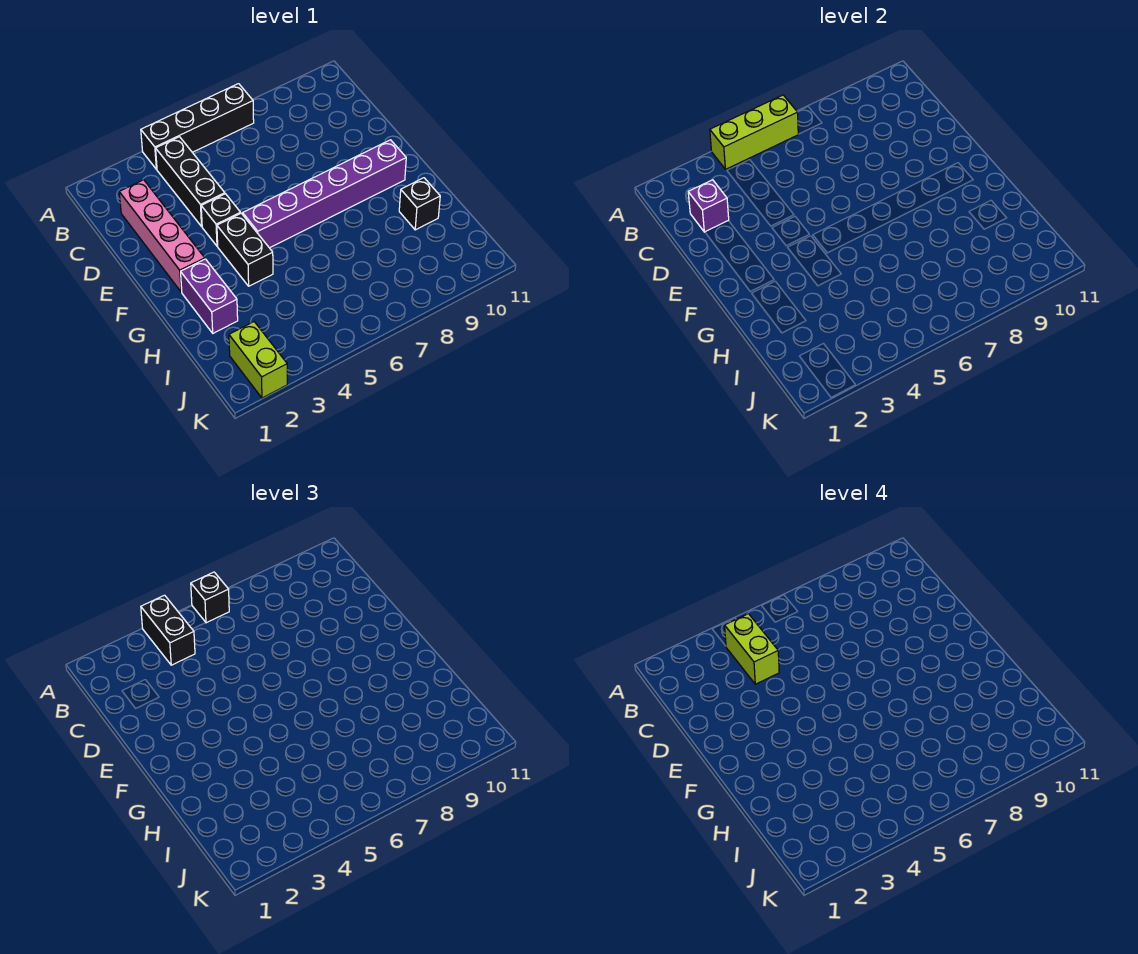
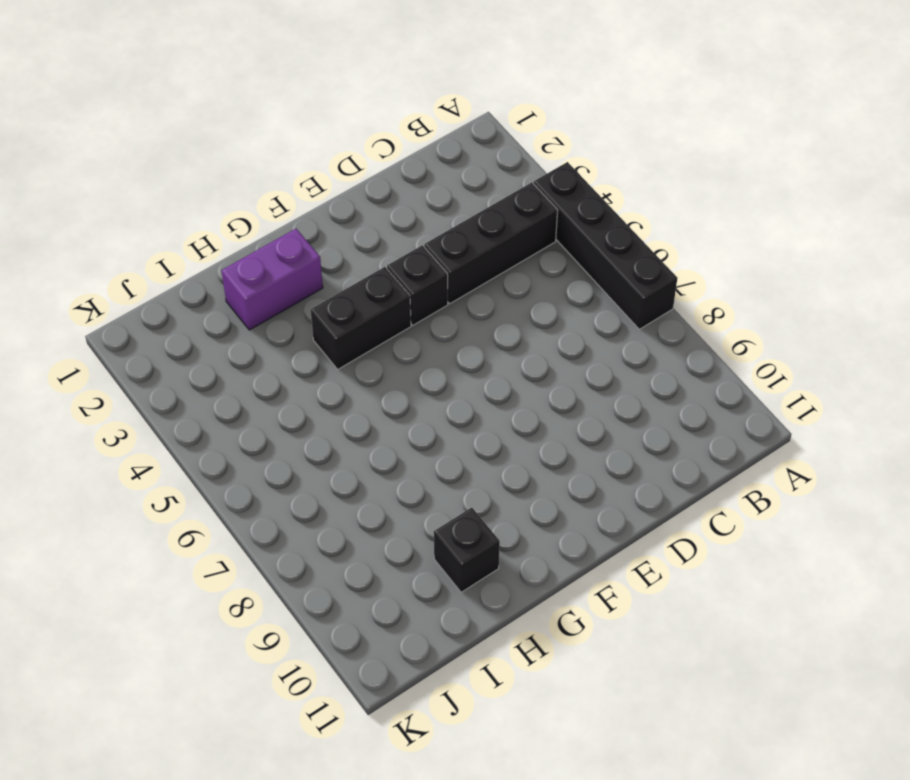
none -> pink brick C2:F2 level 1
none -> purple brick F5:F10 level 1
none -> lime brick J2:K2 level 1

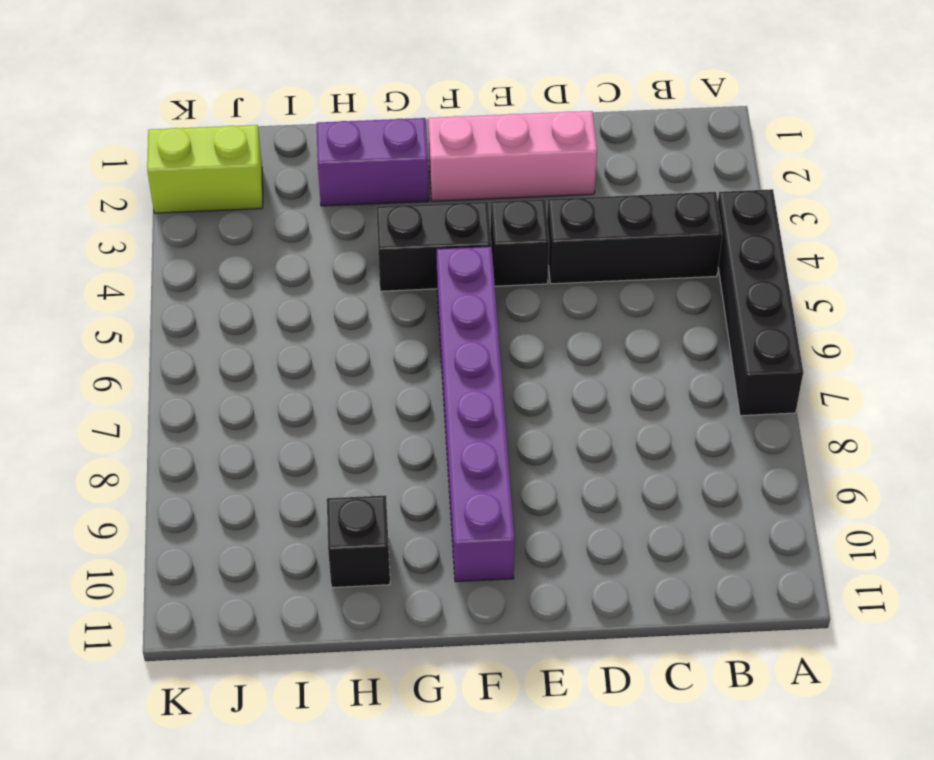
pink brick D2:F2 level 1 -> pink brick C2:F2 level 1
none -> lime brick A4:A6 level 2
none -> purple brick C2 level 2
none -> black brick A4:B4 level 3

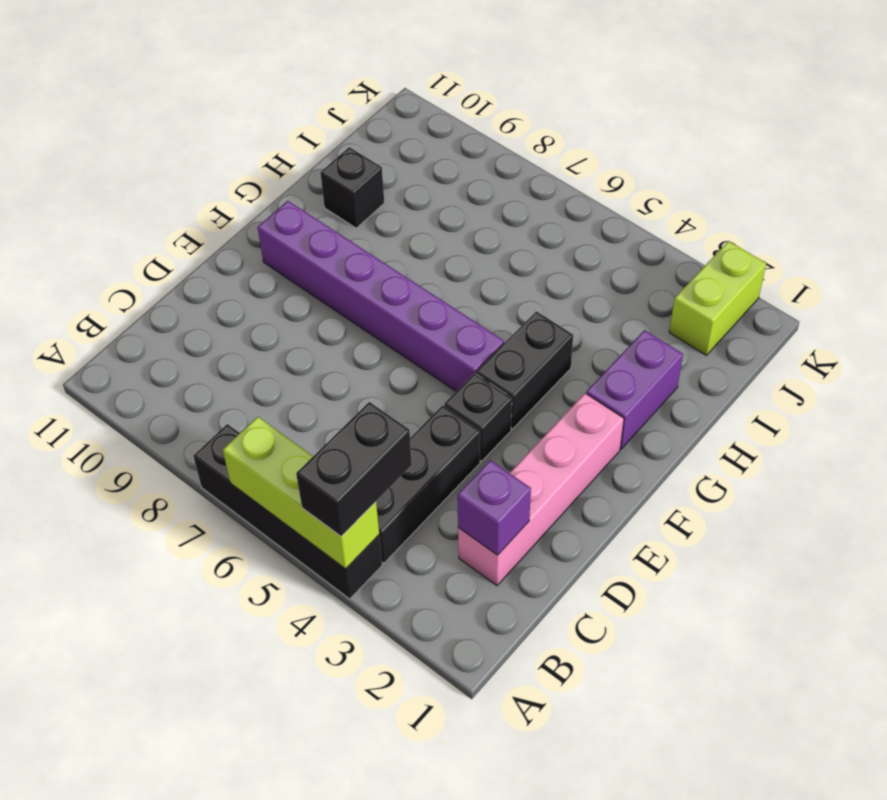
none -> black brick A6 level 3
none -> lime brick B4:C4 level 4

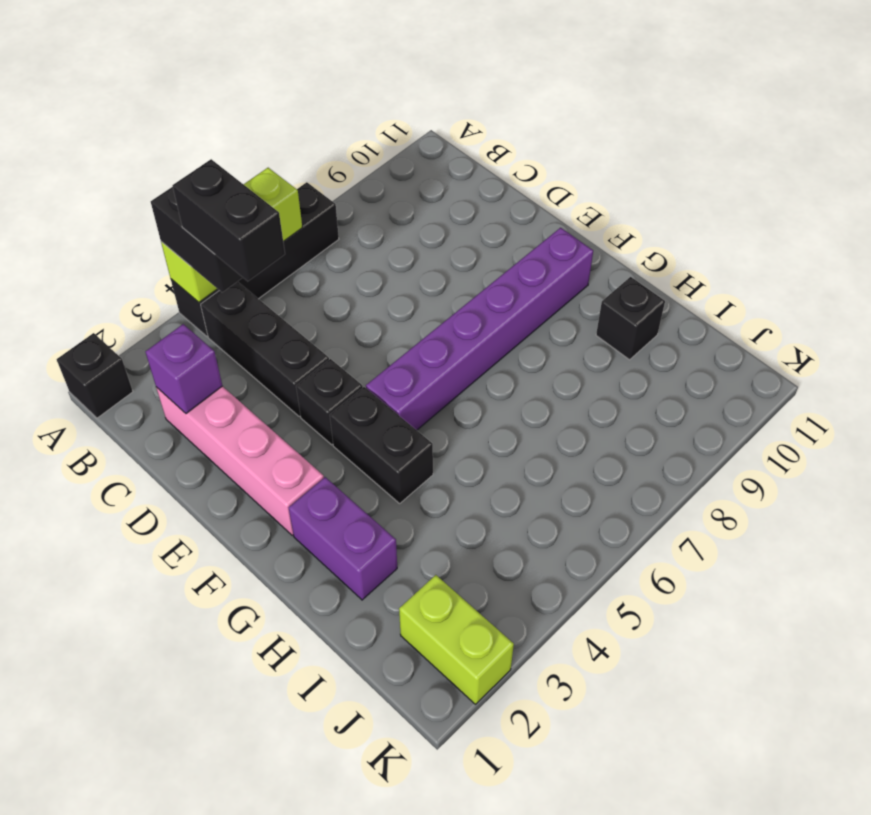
black brick A1 level 1 -> black brick A6 level 3
black brick B4:C4 level 4 -> lime brick B4:C4 level 4

